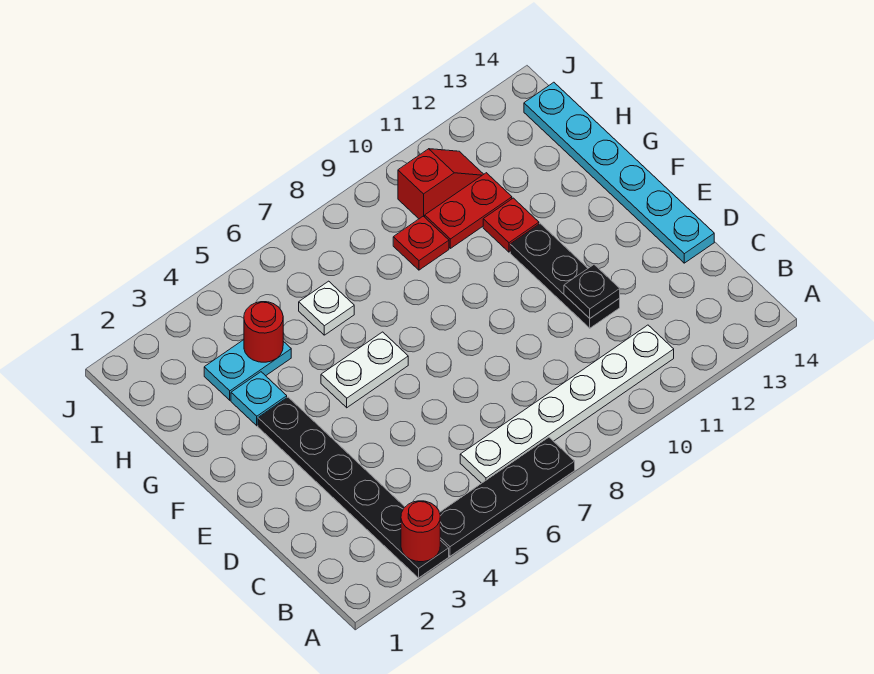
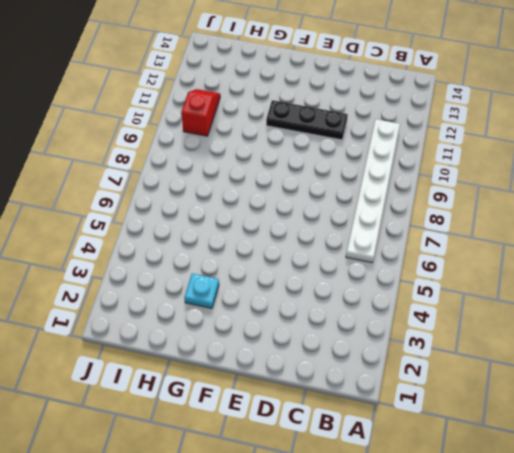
none -> black plate A3:F3 level 1
none -> black plate A4:A7 level 1
none -> cyan plate D14:I14 level 1

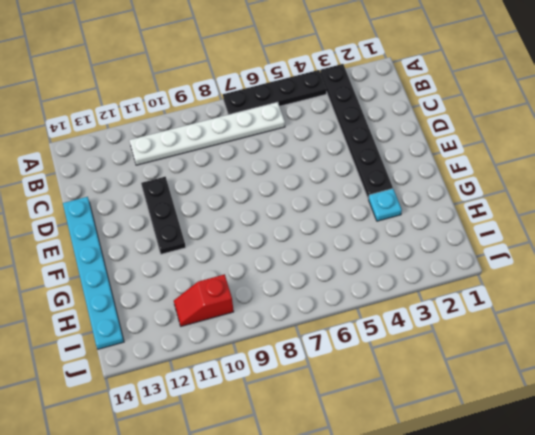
none -> white plate F5:F6 level 1
none -> red plate G11 level 1
none -> cyan plate H3:H4 level 1

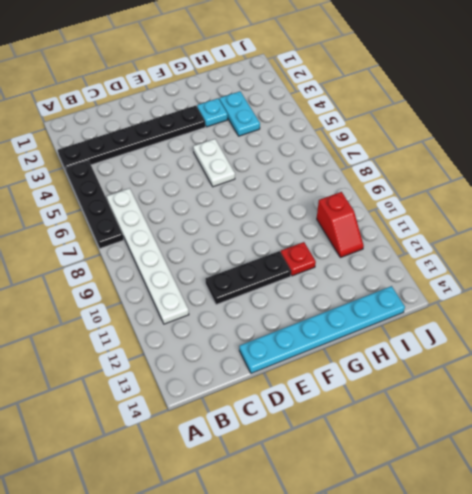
none -> white plate H6 level 1
none -> red plate H9 level 1
none -> red plate H10:H11 level 1

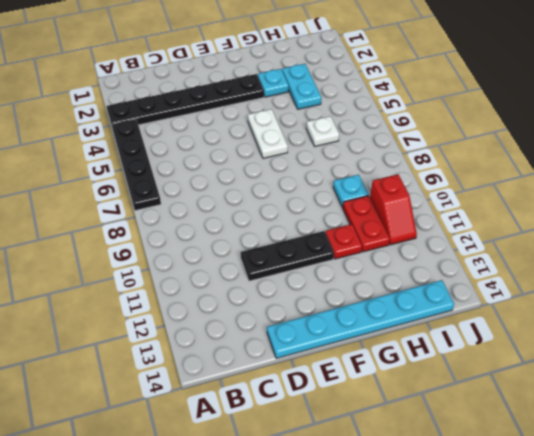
cyan plate H9 level 1 -> red plate H9 level 1
none -> white plate B6:B11 level 1
none -> red round brick A3 level 2
none -> black plate D11 level 2

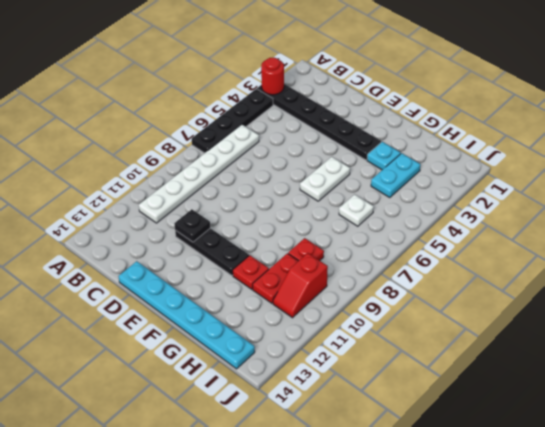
none -> red round brick H4 level 2

